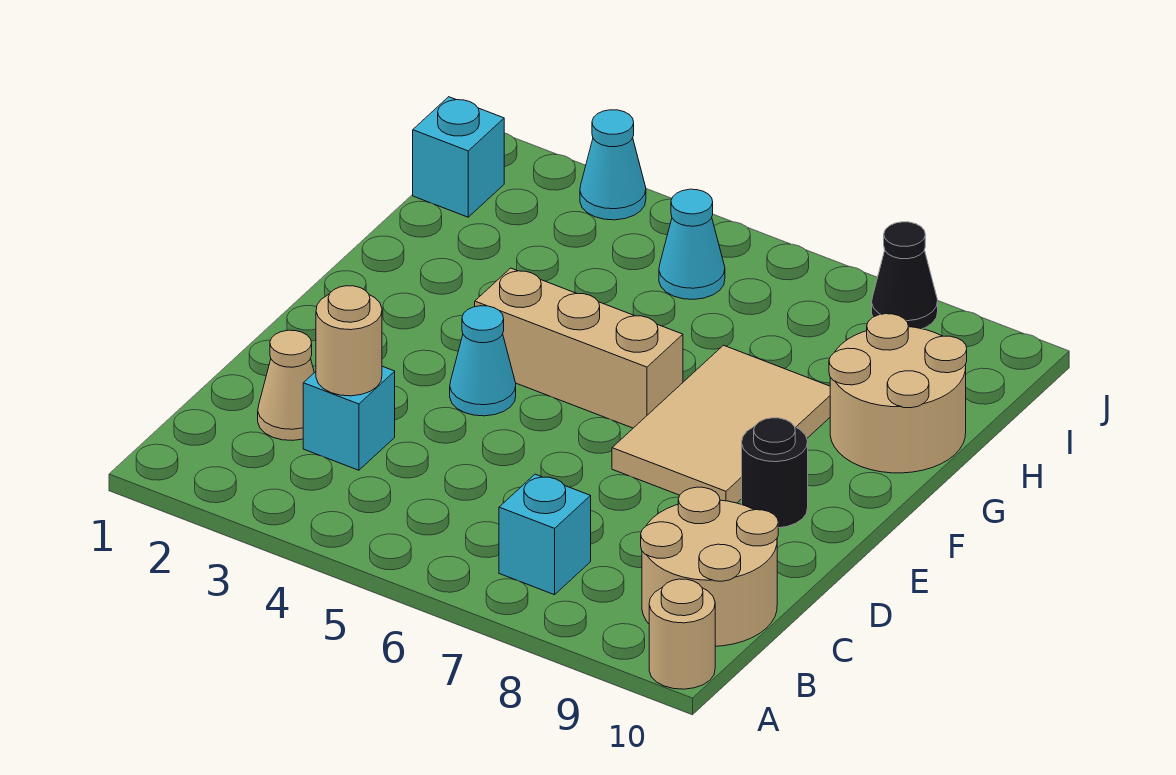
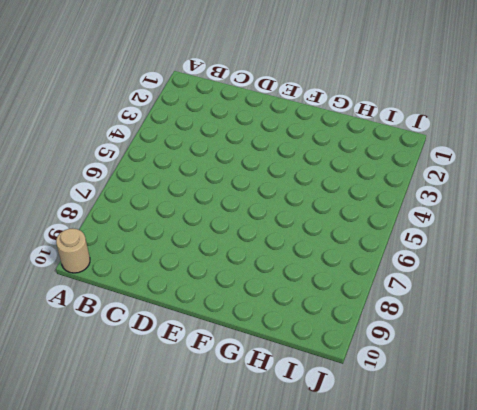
none -> cyan brick B7 level 1
none -> tan round brick B9:C10 level 1
none -> tan cone C2 level 1

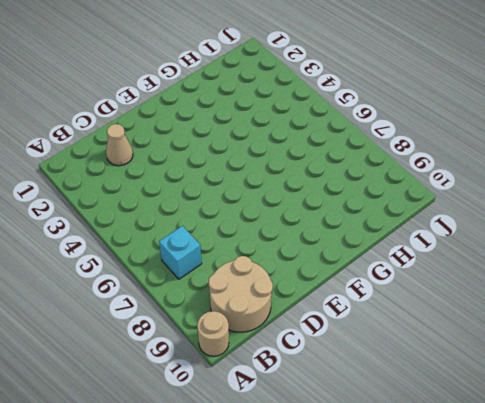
none -> cyan brick C3 level 1
none -> cyan cone E4 level 1
none -> tan tile E7:G8 level 1

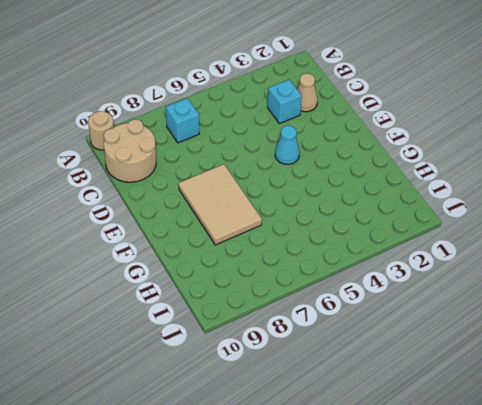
none -> black round brick E9 level 1
none -> tan brick F4:F6 level 1
none -> tan round brick G9:H10 level 1

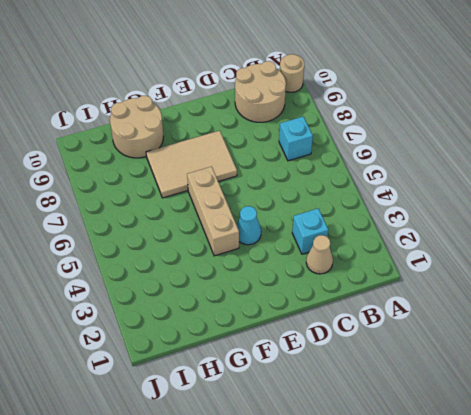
none -> black round brick E9 level 1
none -> cyan brick I1 level 1
none -> cyan cone I5 level 1

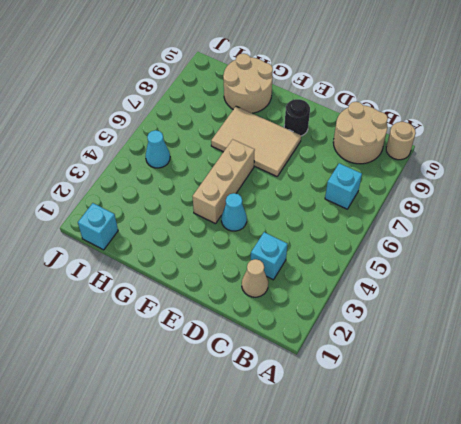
none -> cyan cone J3 level 1
none -> black cone J8 level 1
none -> tan round brick C3 level 2

